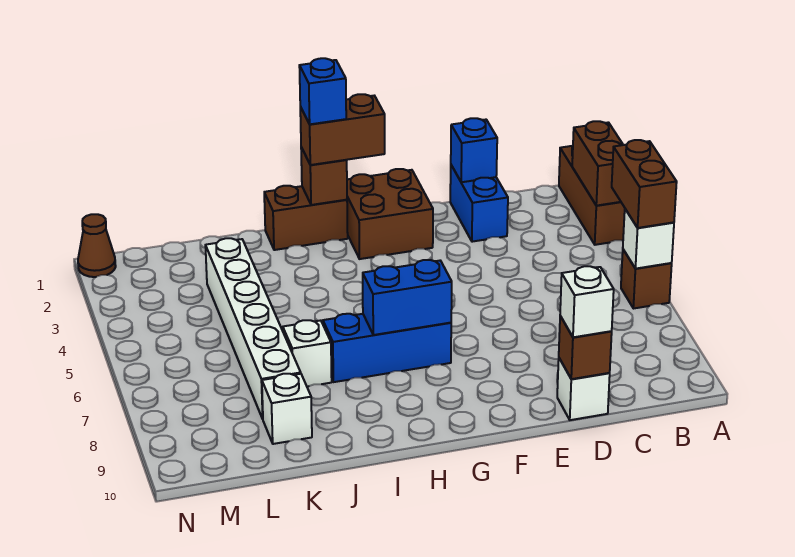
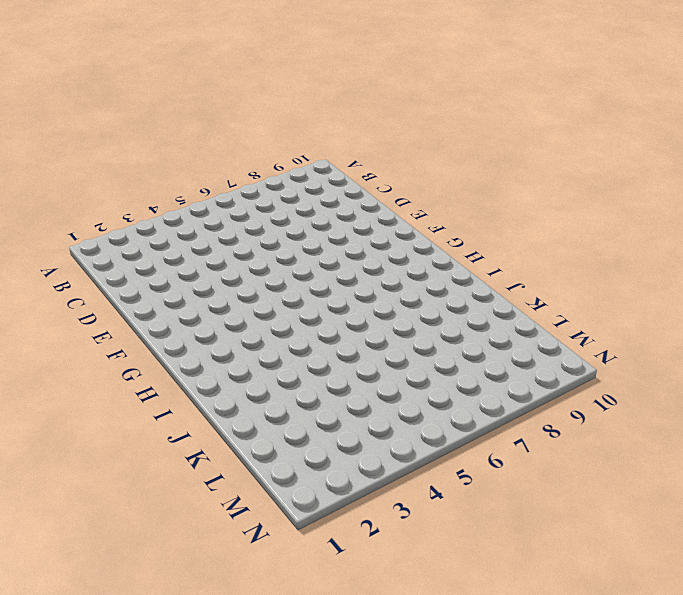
none -> brown brick A1:A3 level 1
none -> brown brick A6 level 1
none -> blue brick D1:D2 level 1

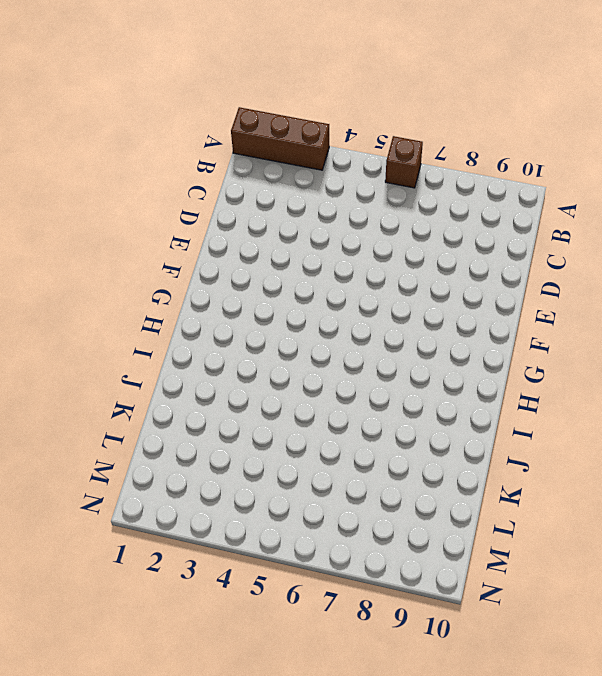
none -> blue brick D1:D2 level 1
none -> white brick D10 level 1
none -> brown brick F1:G2 level 1

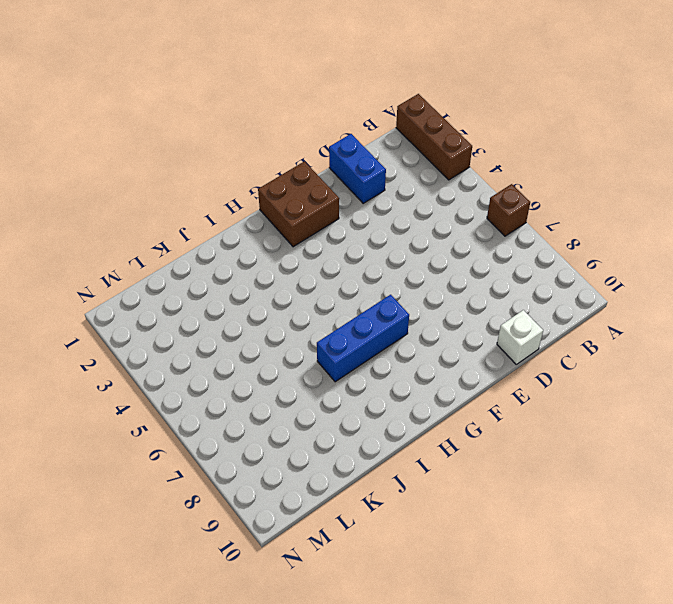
none -> brown brick H1:I1 level 1
none -> white brick J7 level 1
none -> white brick K3:K8 level 1

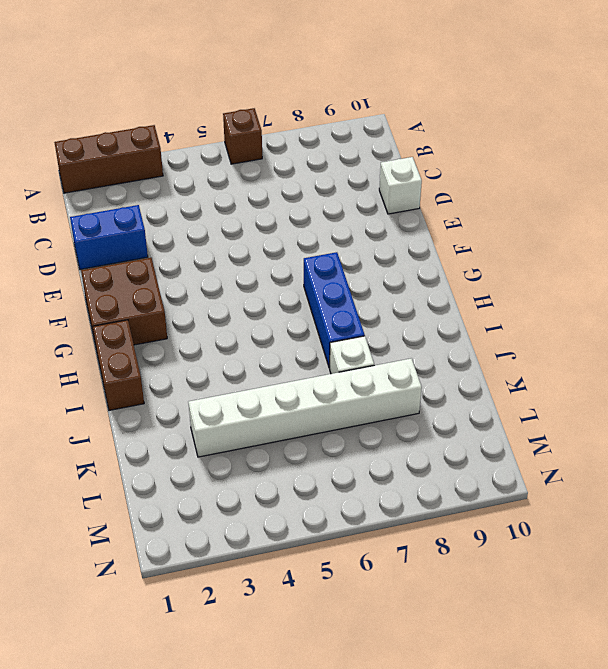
none -> white brick K9 level 1
none -> brown cone N1 level 1
none -> brown brick A2:A3 level 2

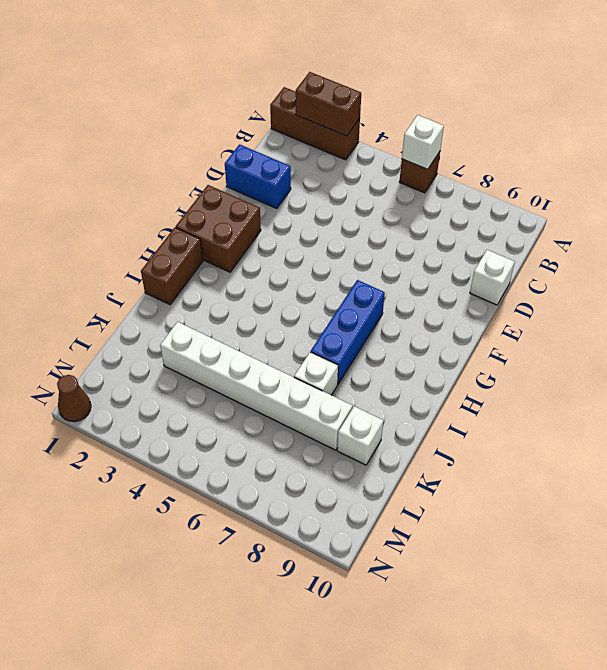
none -> blue brick D1 level 2
none -> brown brick D10 level 2
none -> blue brick G7:H7 level 2

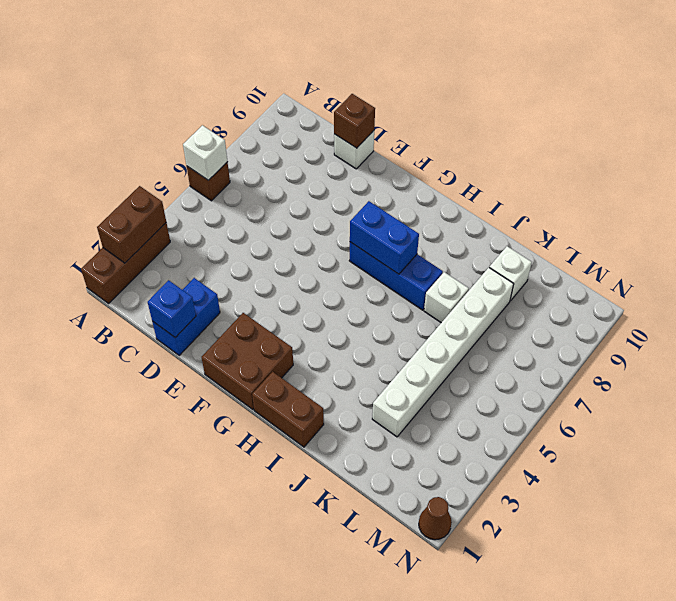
none -> brown brick H1 level 2
none -> brown brick A5:A6 level 3
none -> white brick D10 level 3

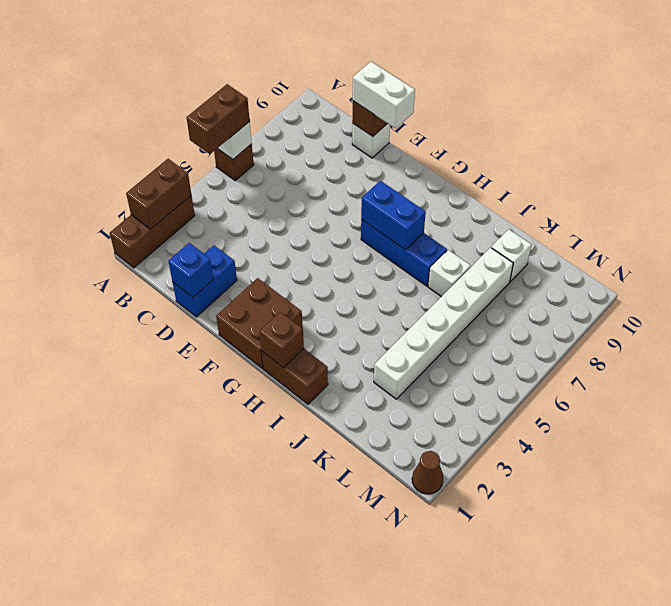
white brick D10:E10 level 3 -> white brick D10 level 3
none -> brown brick G1:H1 level 3
none -> blue brick H1 level 4

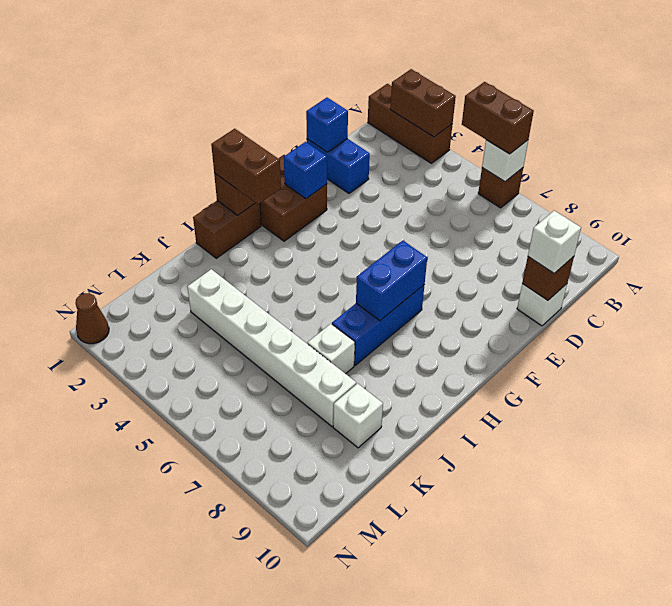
blue brick F2 level 2 -> blue brick H1 level 4
brown brick H1:H2 level 3 -> brown brick G1:H1 level 3

